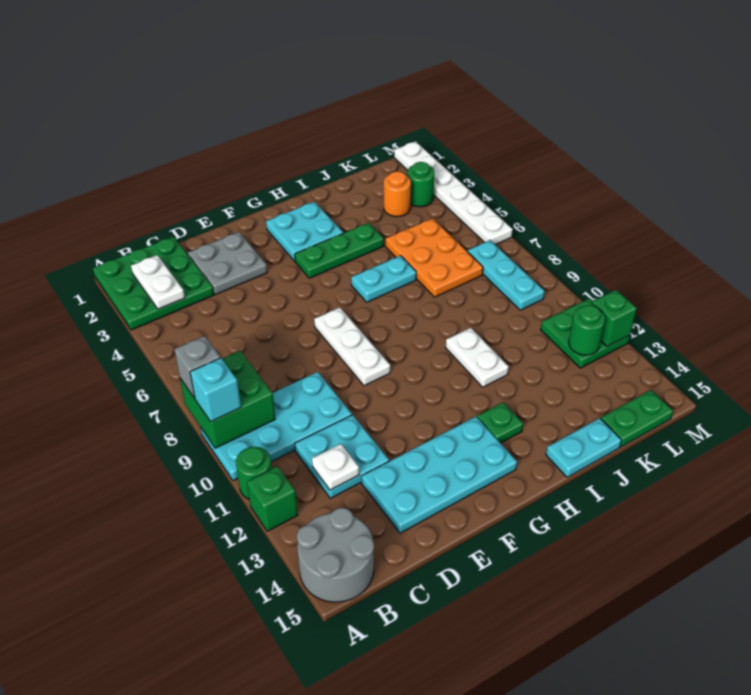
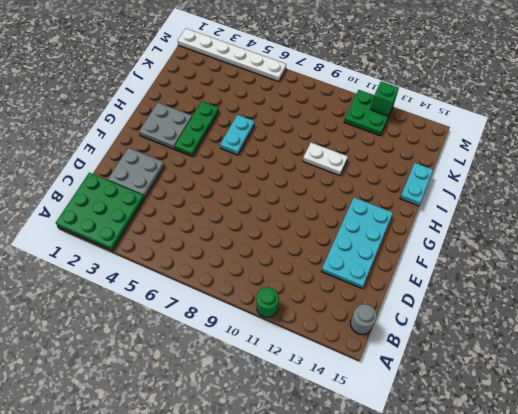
grey round brick B15 level 1 -> grey round brick A14:B15 level 1
grey plate G2:H3 level 1 -> cyan plate G2:H3 level 1
none -> cyan plate A9:D10 level 1
none -> green brick A12 level 1
none -> cyan plate C11:D12 level 1

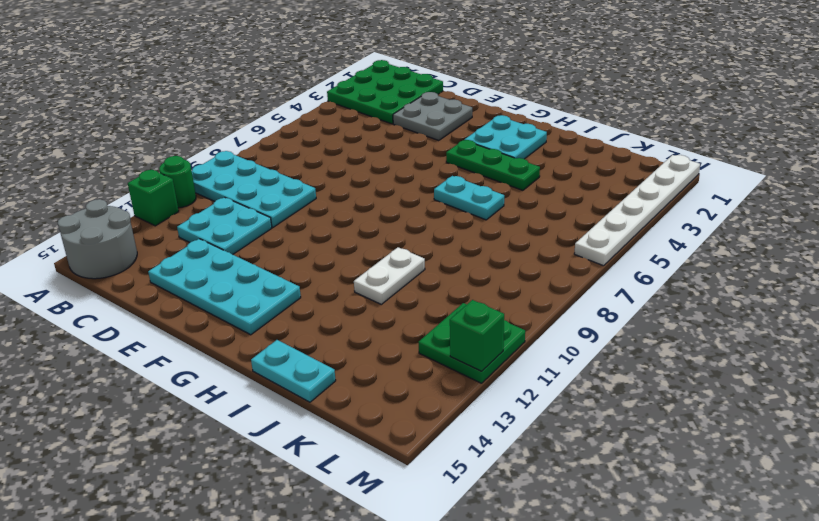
none -> white plate F7:F9 level 1
none -> green plate H13 level 1
none -> orange plate J5:K7 level 1

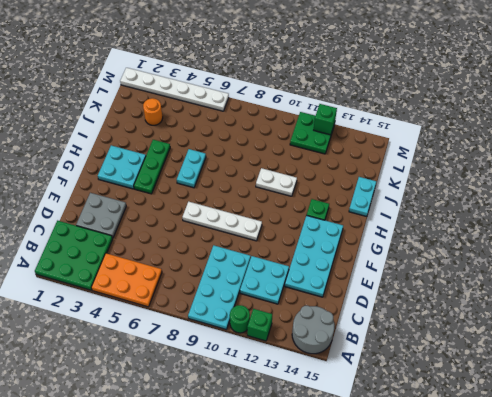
orange plate A4:B6 level 1 -> orange plate J5:K7 level 1
white plate F7:F10 level 1 -> white plate F7:F9 level 1
none -> green plate K15:L15 level 1
none -> green round brick L3 level 1
none -> cyan plate L7:L9 level 1

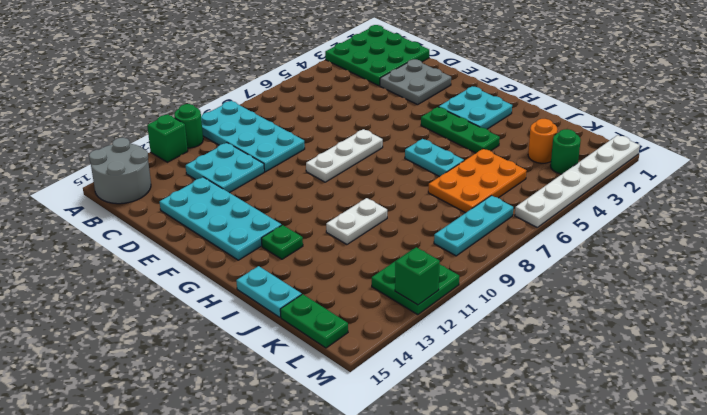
none -> green brick A8:B9 level 2
none -> white plate B2:B3 level 2
none -> white plate C12 level 2

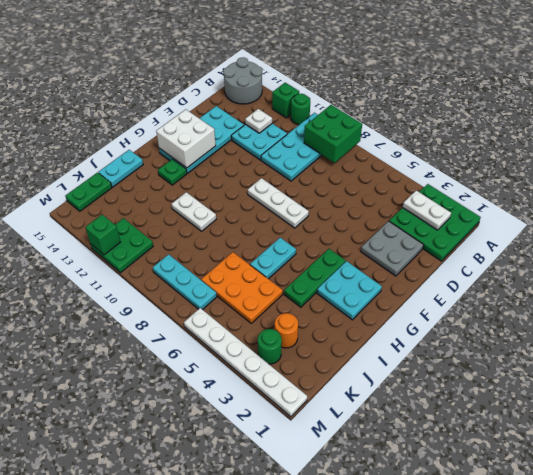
white brick F13:G14 level 2 -> none
none -> green round brick L12 level 2
none -> grey brick A8 level 3
none -> cyan brick A9 level 3

